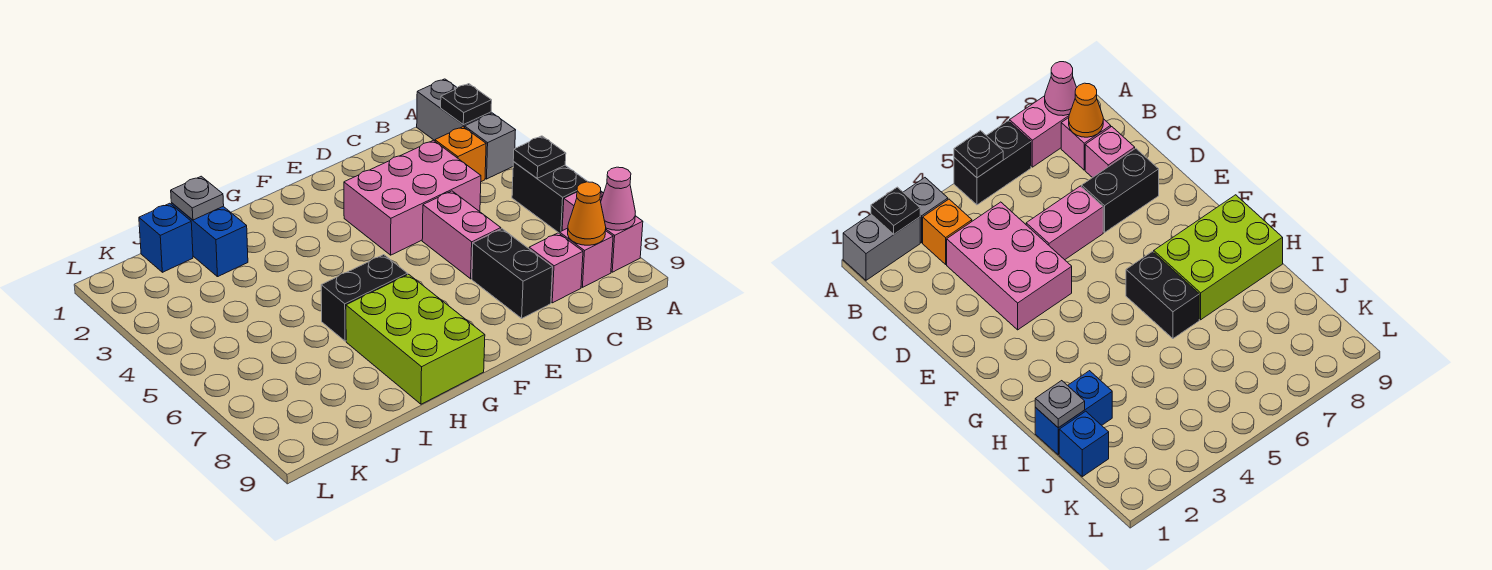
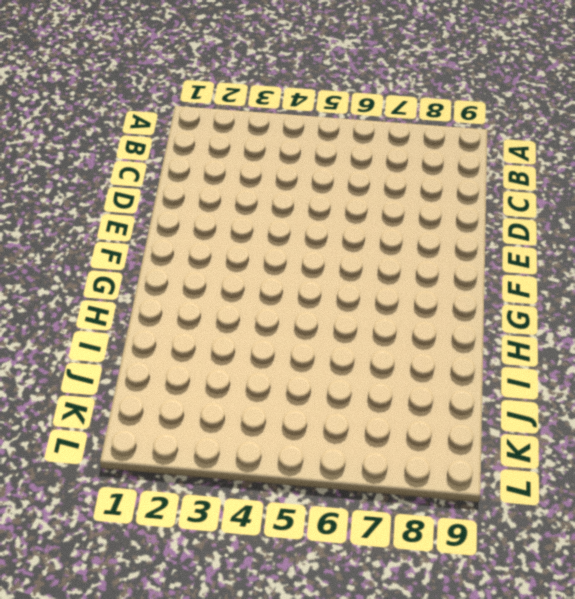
none -> grey brick A1:A2 level 1
none -> grey brick A3 level 1
none -> black brick A5:A6 level 1

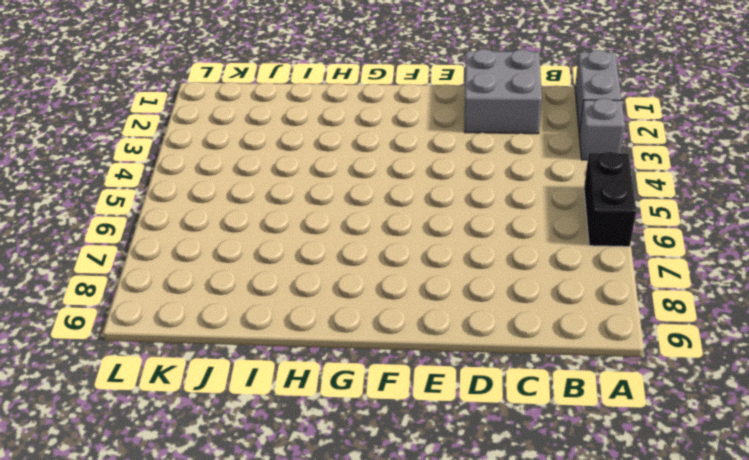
grey brick C1:D2 level 1 -> none
none -> pink brick A7:A8 level 1
none -> orange brick B3 level 1
none -> pink brick B8 level 1

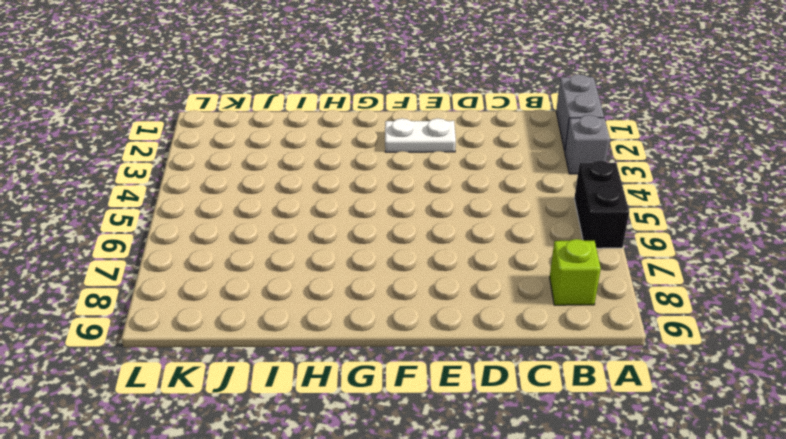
lime brick B8 level 1 -> pink brick B8 level 1
white plate E2:F2 level 1 -> none
none -> pink brick A7:A8 level 1
none -> orange brick B3 level 1
none -> pink brick C3:E4 level 1

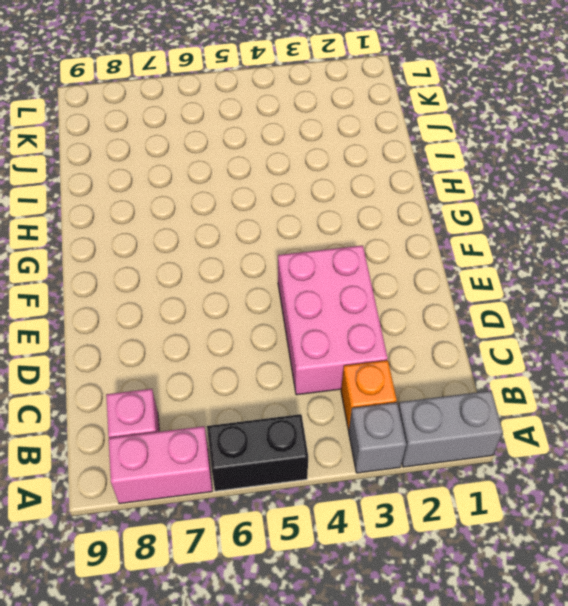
none -> pink brick C8 level 1
none -> pink brick D5:D6 level 1
none -> black brick D7:D8 level 1

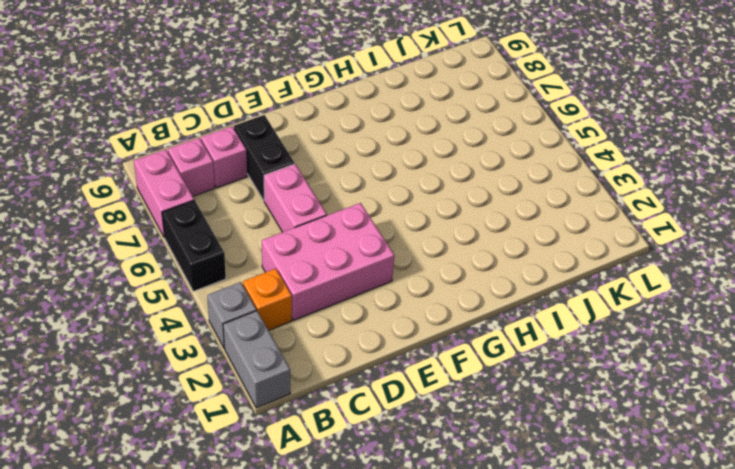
none -> black brick G6:H6 level 1
none -> lime brick G7:H9 level 1
none -> blue brick I1:I2 level 1

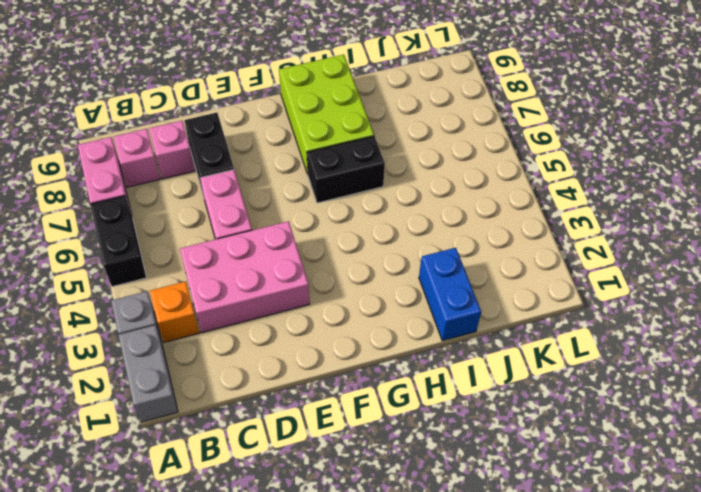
none -> blue brick J1 level 1
none -> black plate A2 level 2
none -> black plate A5 level 2

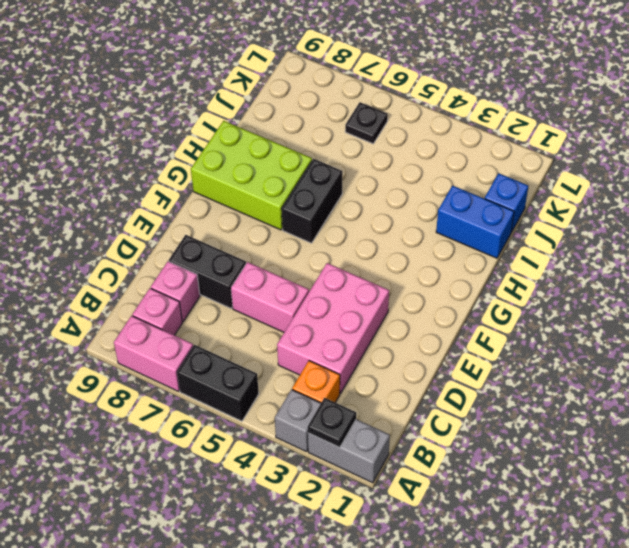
black plate K6 level 1 -> black plate A5 level 2
none -> pink cone A8 level 2
none -> orange cone B8 level 2
none -> grey plate I1 level 2

